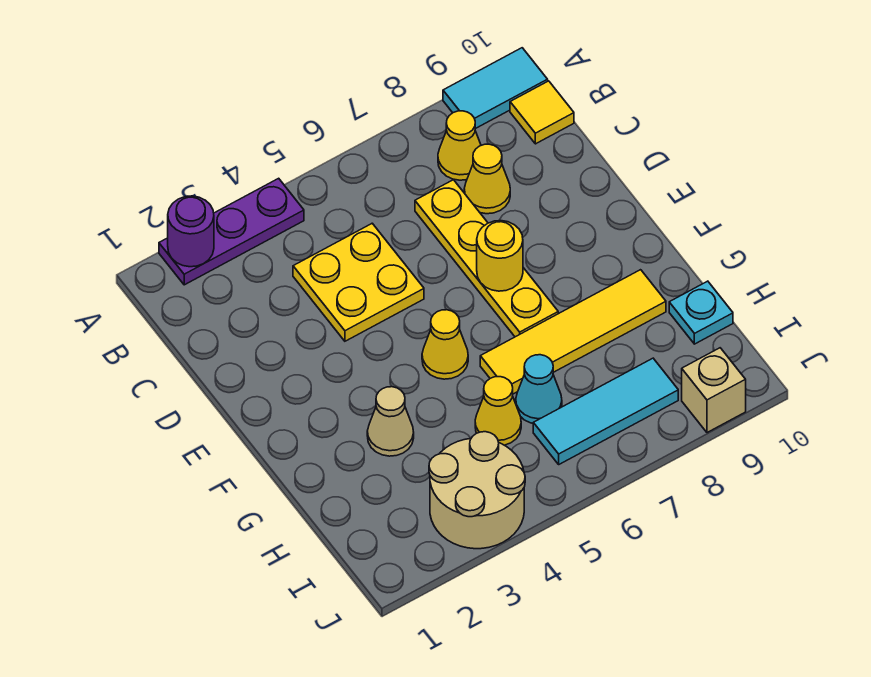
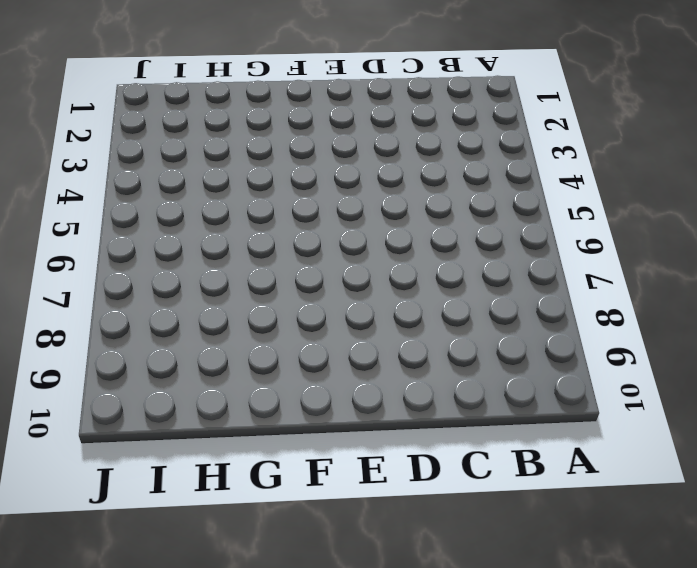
none -> purple plate A2:A4 level 1
none -> cyan tile A9:A10 level 1
none -> yellow cone B8 level 1

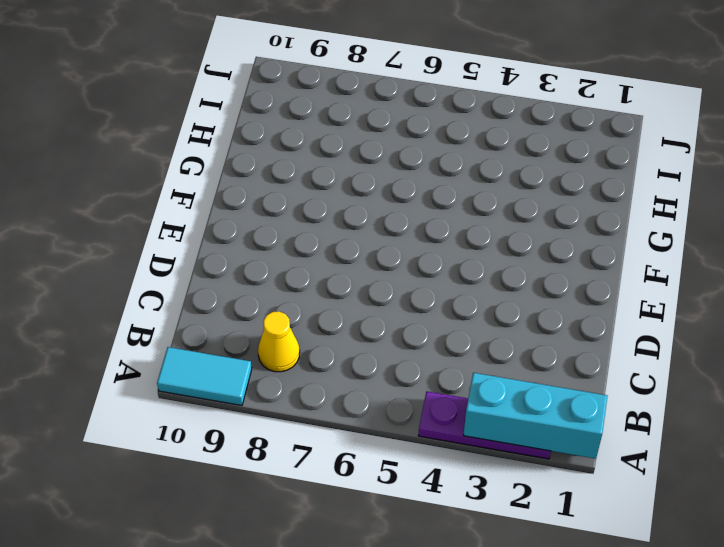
cyan brick A1:A3 level 2 -> purple round brick A2 level 2
none -> yellow tile B10 level 1
none -> yellow plate C4:D5 level 1
none -> yellow plate C7:F7 level 1

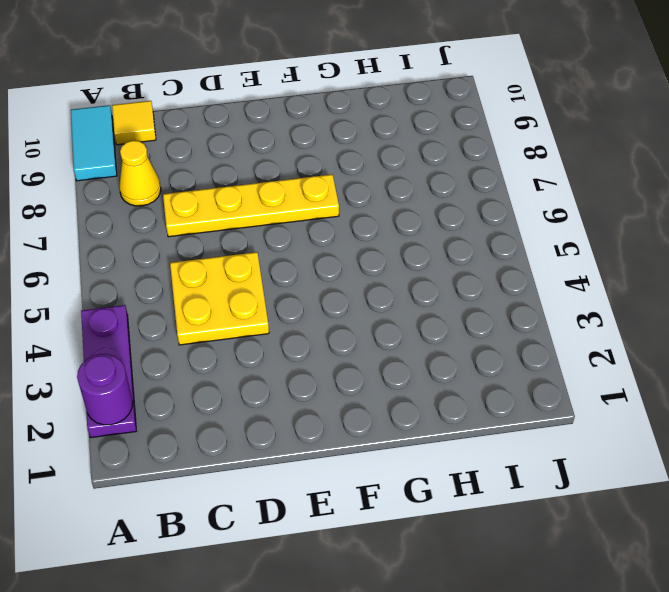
none -> yellow cone C8 level 1
none -> yellow cone F5 level 1
none -> tan cone G3 level 1

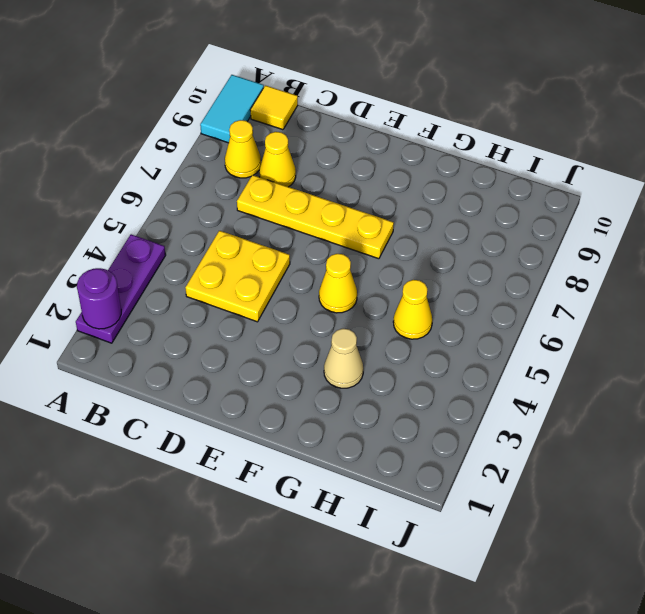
none -> yellow tile G6:G9 level 1
none -> cyan cone H6 level 1
none -> cyan plate H10 level 1

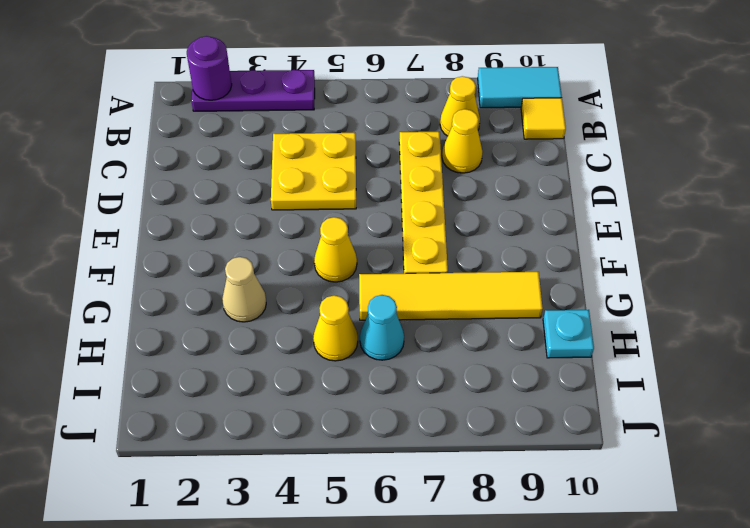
none -> tan round brick I3:J4 level 1
none -> cyan tile I6:I8 level 1
none -> tan brick J9 level 1

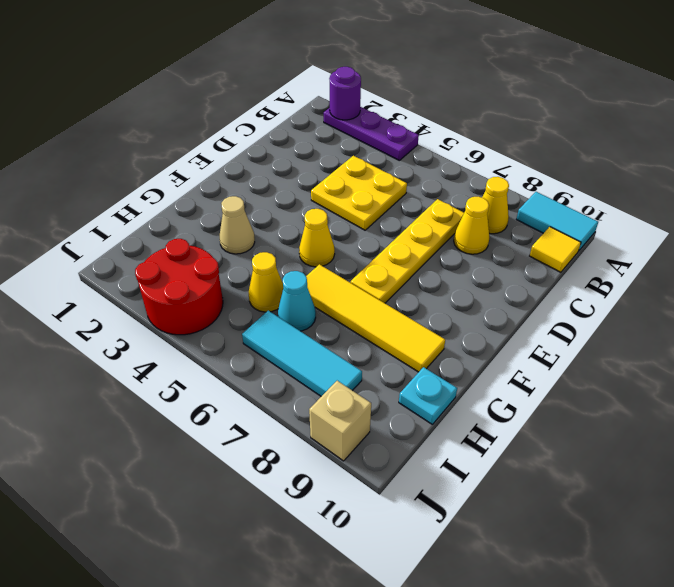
red round brick I3:J4 level 1 -> tan round brick I3:J4 level 1
none -> yellow round brick E7 level 2

